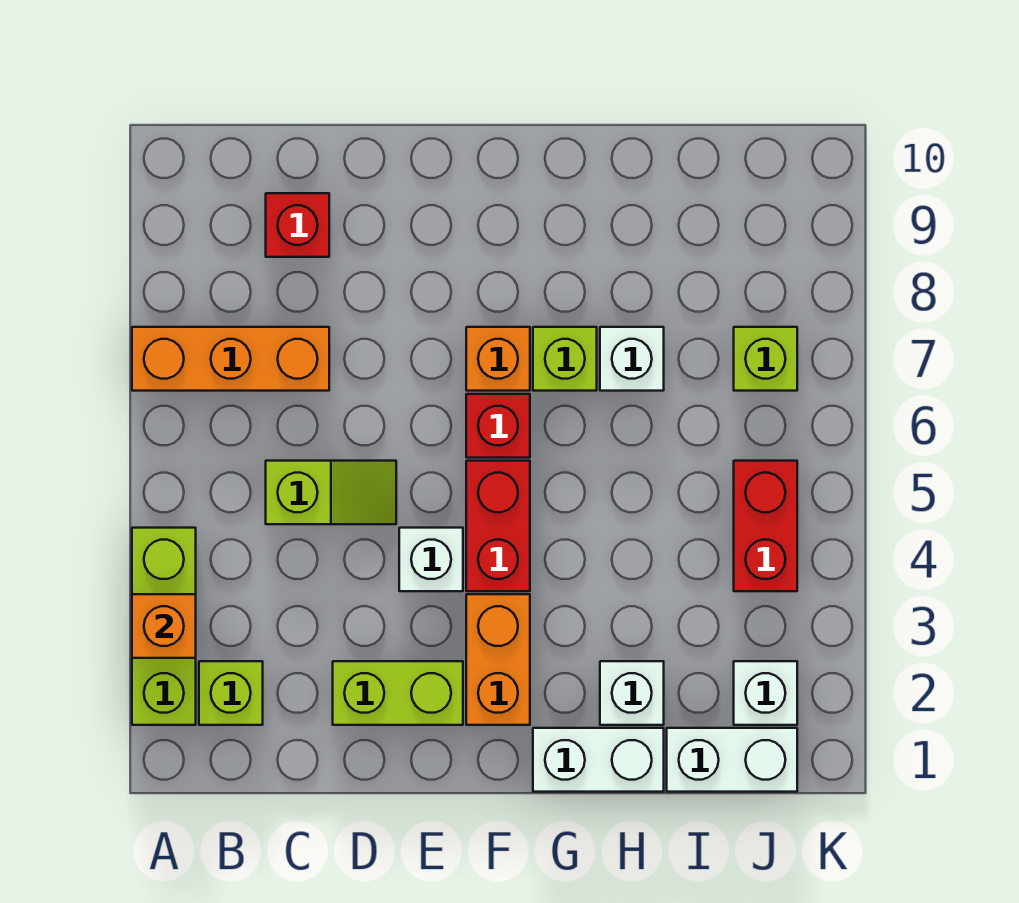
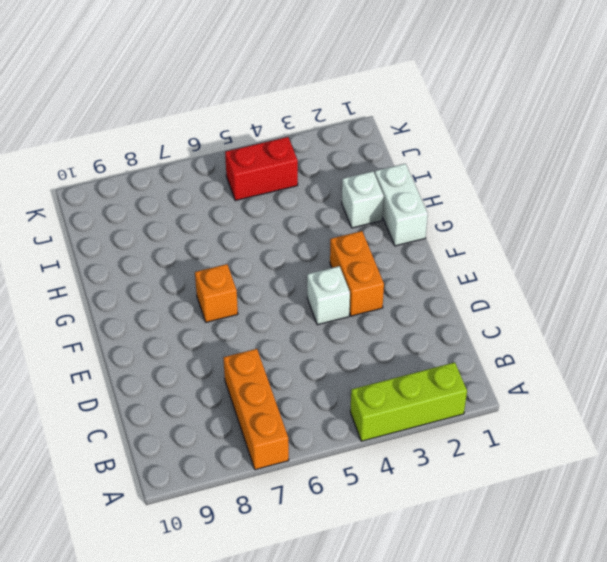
orange brick E3:F3 level 1 -> orange brick F2:F3 level 1
none -> lime brick B2 level 1
none -> lime slope C5:D5 level 1 top C
none -> red brick C9 level 1

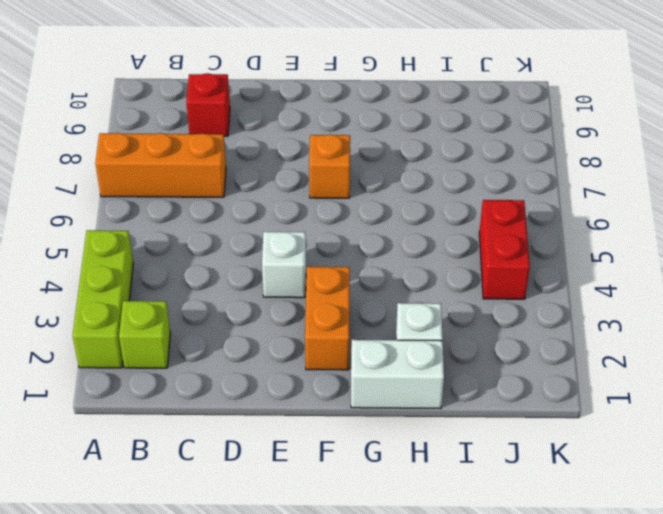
none -> lime slope C5:D5 level 1 top C
none -> lime brick D2:E2 level 1
none -> red brick F4:F5 level 1

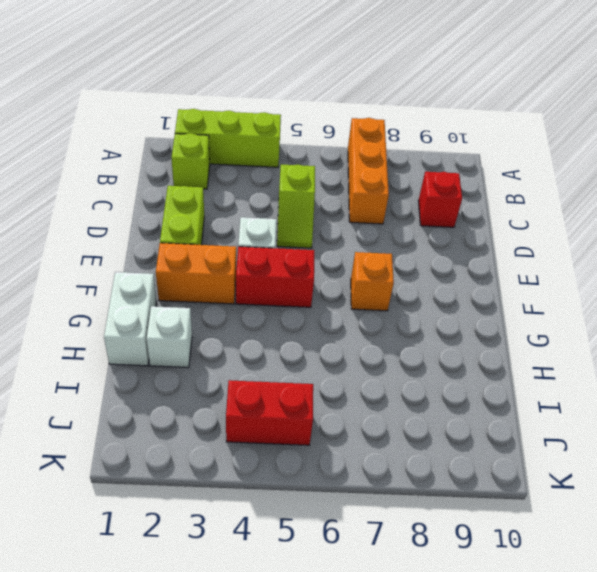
none -> red brick F6 level 1
none -> lime brick G7 level 1
none -> white brick H7 level 1

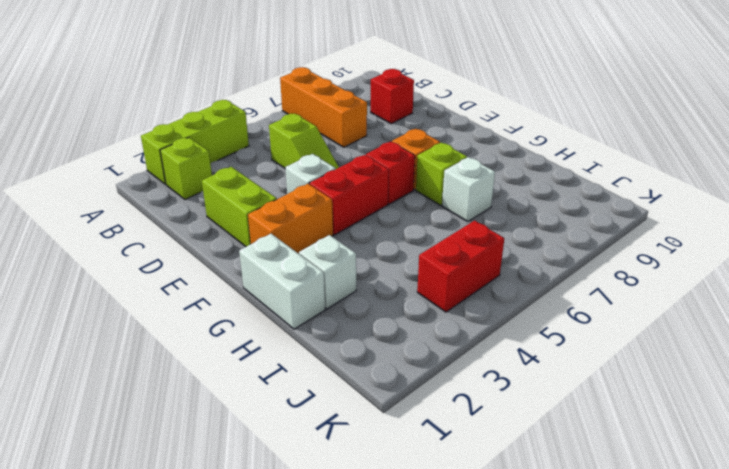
none -> white brick I1:J1 level 1
none -> white brick J2 level 1
none -> lime brick J7 level 1

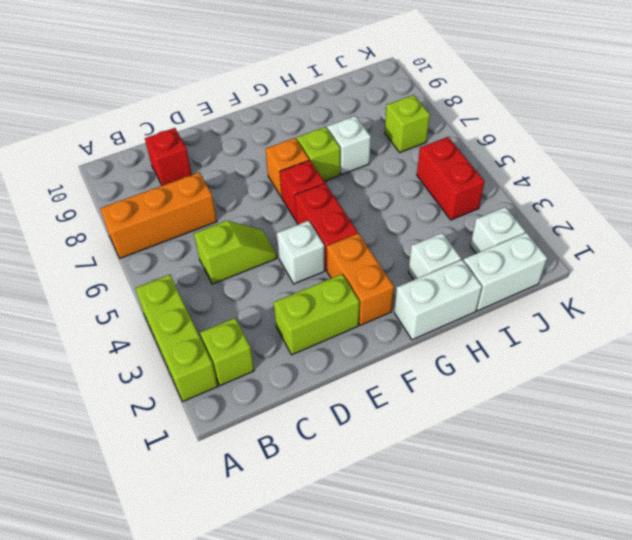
none -> orange brick A3 level 2

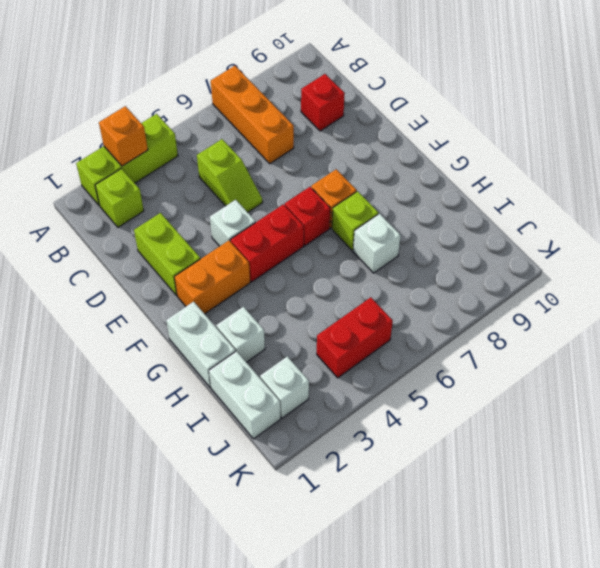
none -> lime brick J7 level 1

